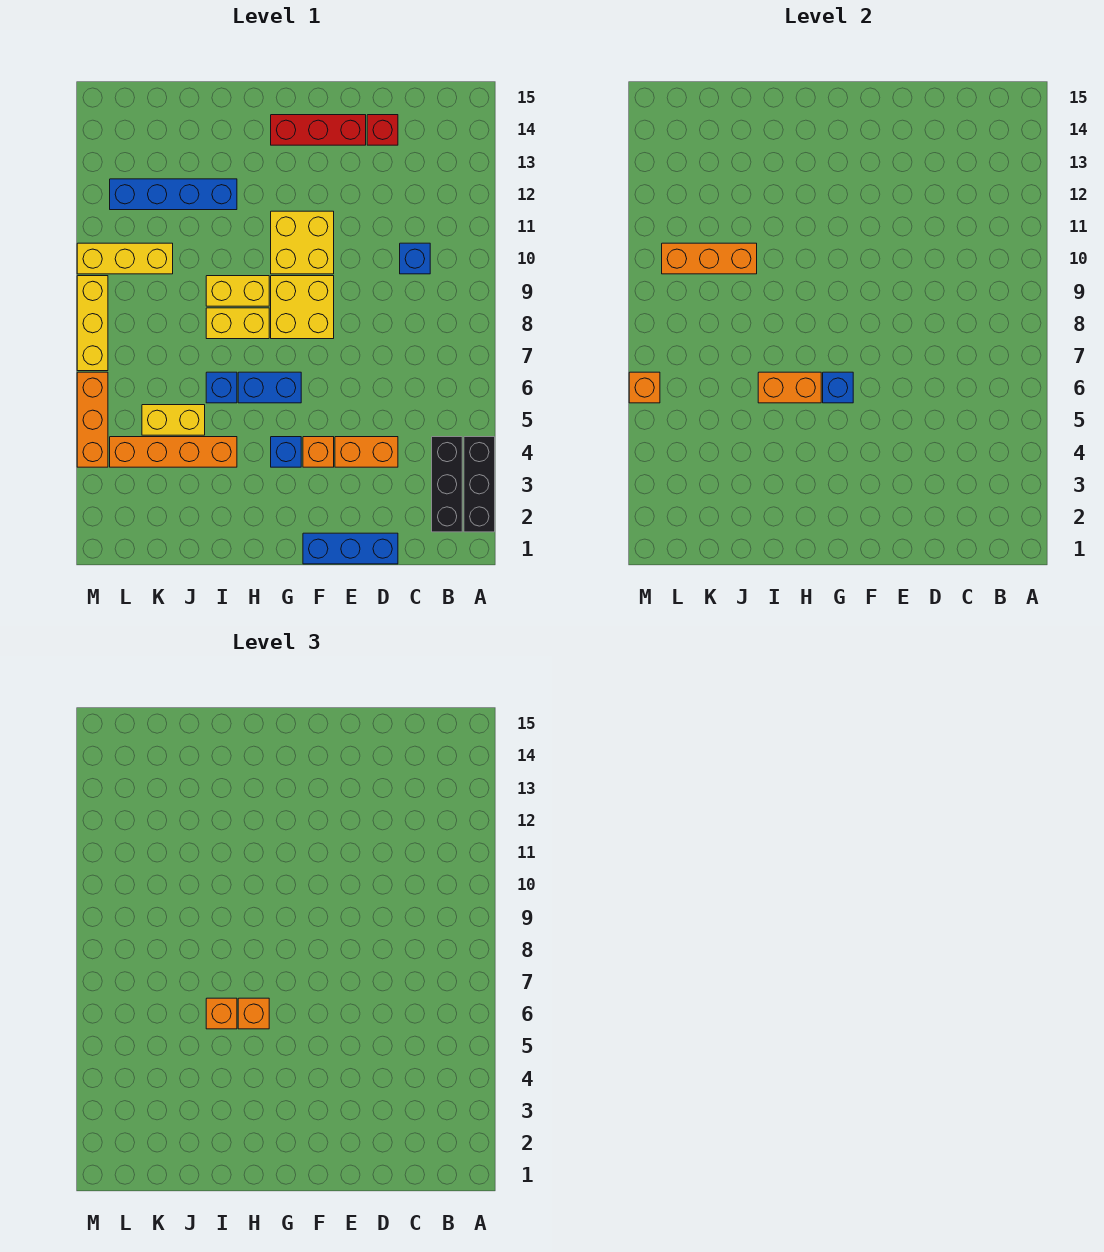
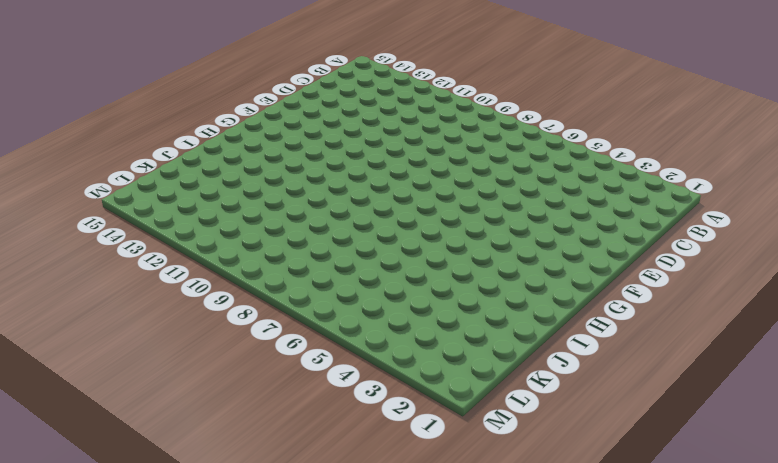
none -> black brick A2:A4 level 1
none -> black brick B2:B4 level 1
none -> blue brick C10 level 1

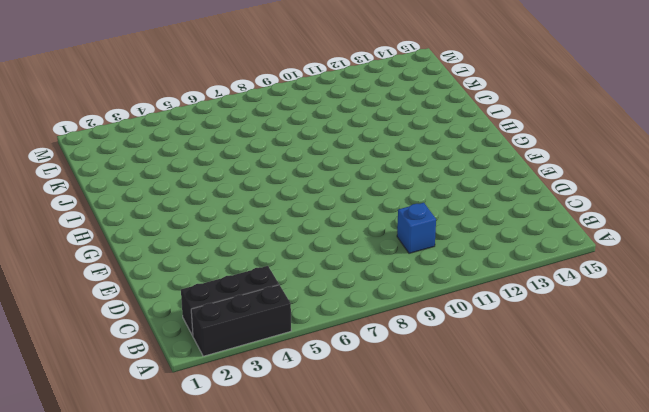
none -> blue brick D1:F1 level 1
none -> orange brick D4:E4 level 1
none -> red brick D14 level 1

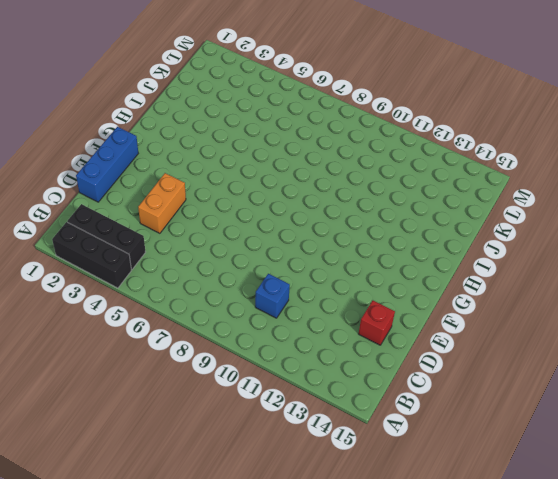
none -> red brick E14:G14 level 1
none -> orange brick F4 level 1
none -> yellow brick F8:G9 level 1

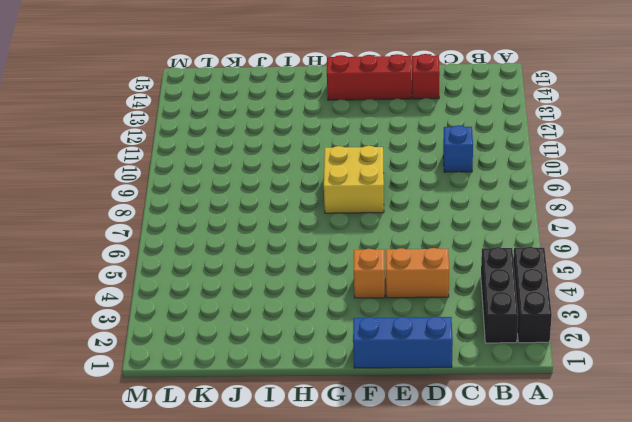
none -> yellow brick F10:G11 level 1
none -> blue brick G4 level 1
none -> blue brick G6:H6 level 1

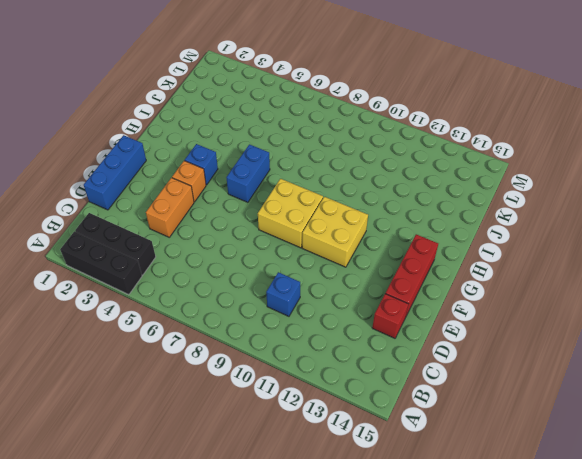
none -> yellow brick H8:I8 level 1
none -> yellow brick H9:I9 level 1
none -> orange brick I4:L4 level 1

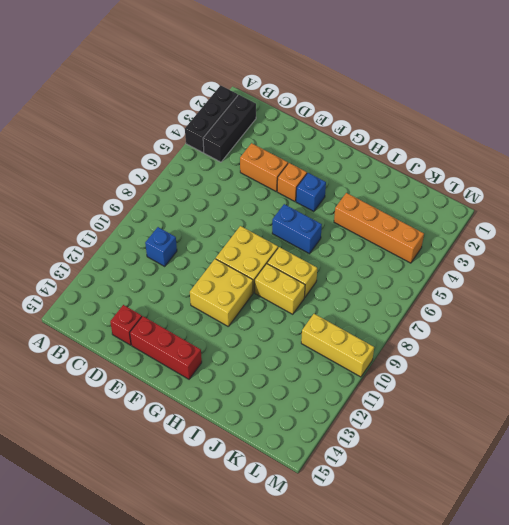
none -> blue brick D1:F1 level 1
none -> blue brick I6 level 1
none -> blue brick I12:L12 level 1

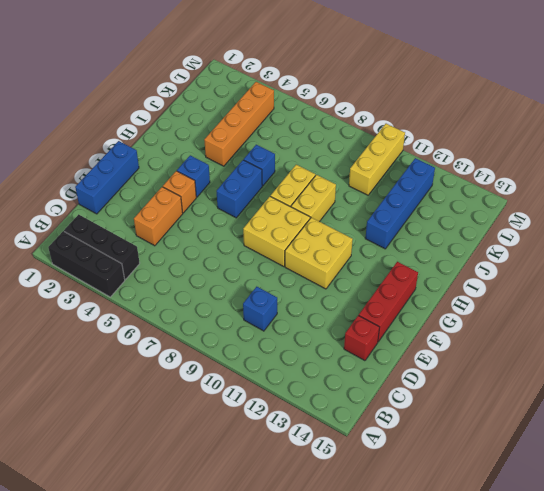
none -> yellow brick J5:K5 level 1
none -> orange brick M4:M6 level 1
none -> yellow brick M7:M9 level 1

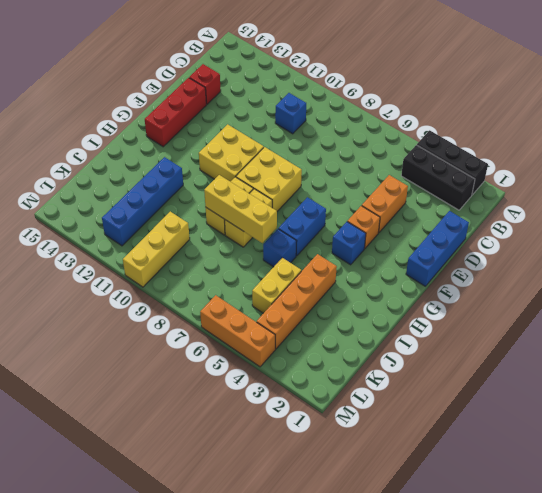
yellow brick I7:I9 level 2 -> yellow brick M7:M9 level 1
none -> blue brick G6 level 2
none -> orange brick H6:I6 level 2
none -> orange brick J10:L10 level 2

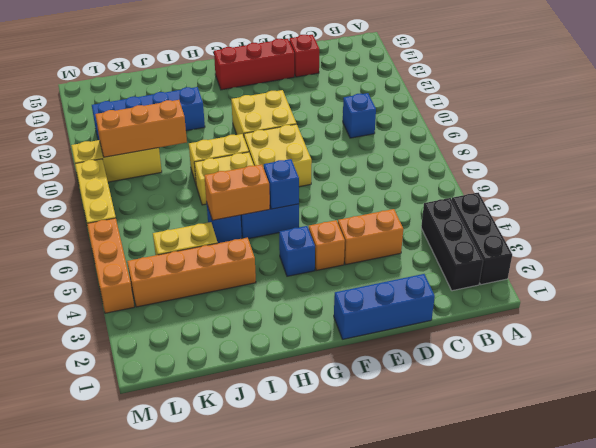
none -> orange brick M6 level 2
none -> orange brick H6 level 3
none -> orange brick I6 level 3

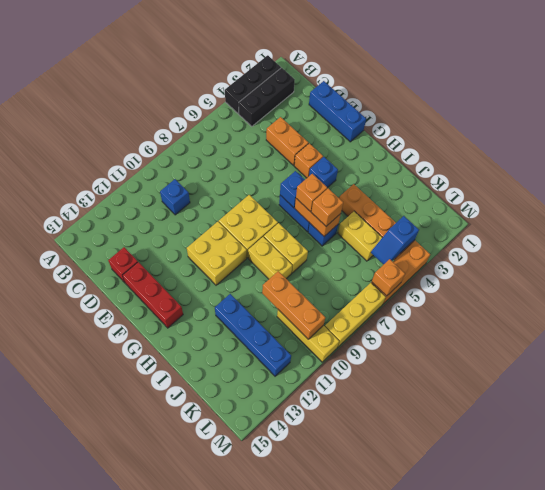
blue slope L4:L5 level 2 top 4 -> none

